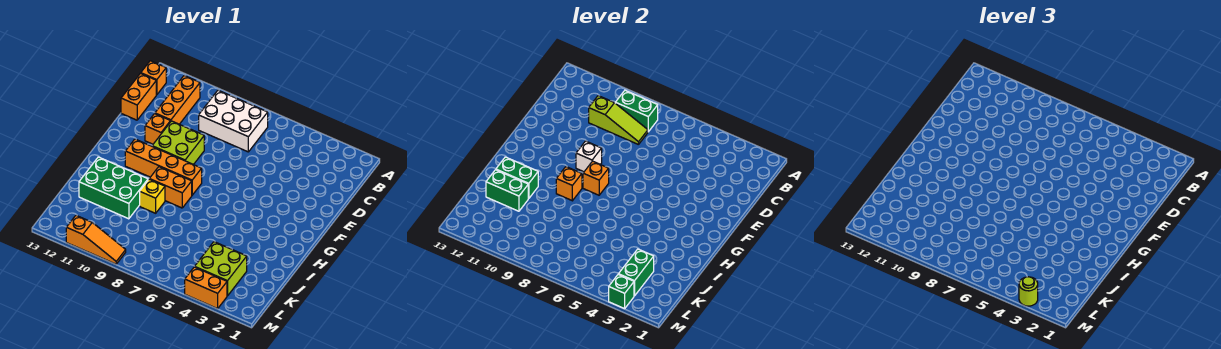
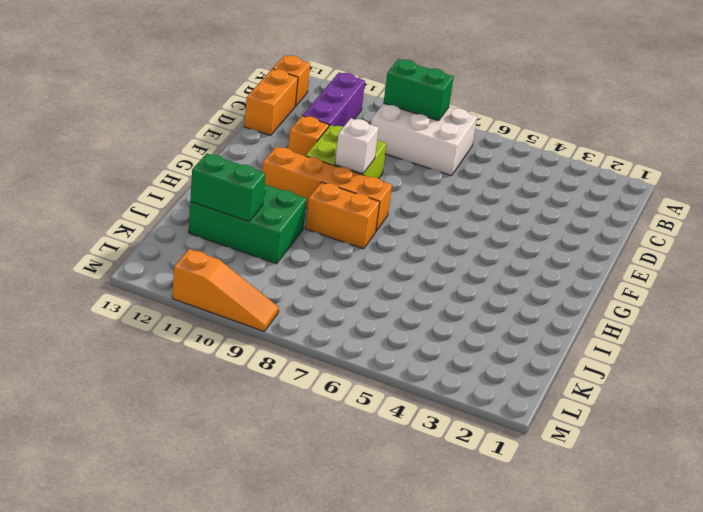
purple brick B11:D11 level 1 -> orange brick B11:D11 level 1
none -> yellow brick I9 level 1
none -> lime brick K3:L4 level 1
none -> orange brick M3:M4 level 1

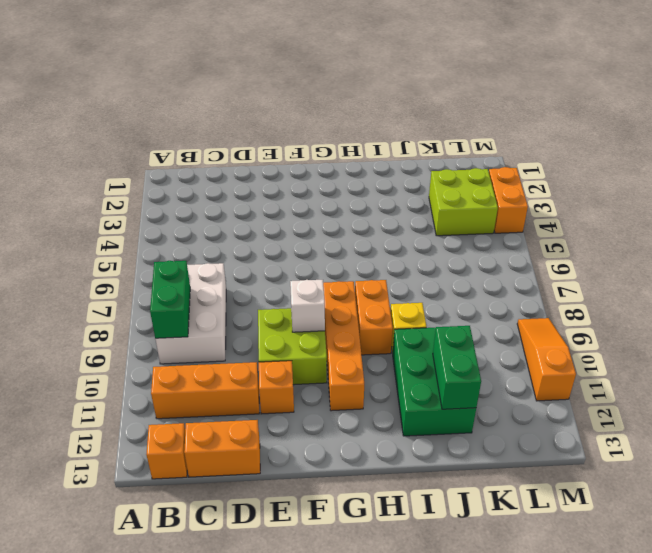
none -> lime slope C8:C10 level 2 top 10
none -> orange brick G8 level 2
none -> orange brick H9 level 2

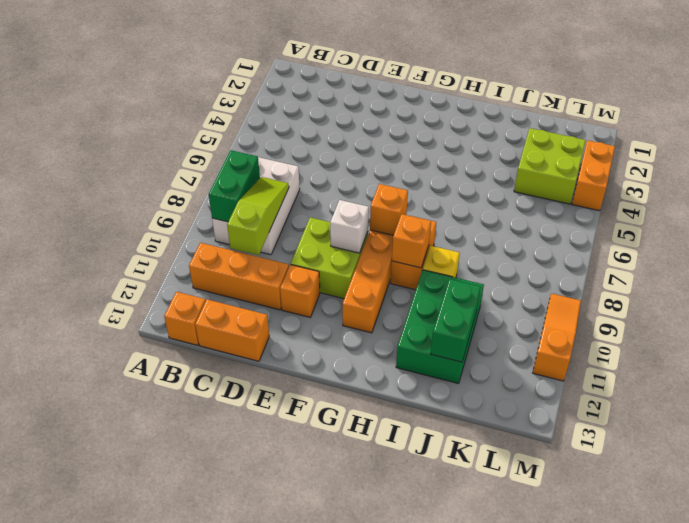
none -> green brick I11:I12 level 2
none -> green brick K3:L3 level 2
none -> green brick M3 level 2

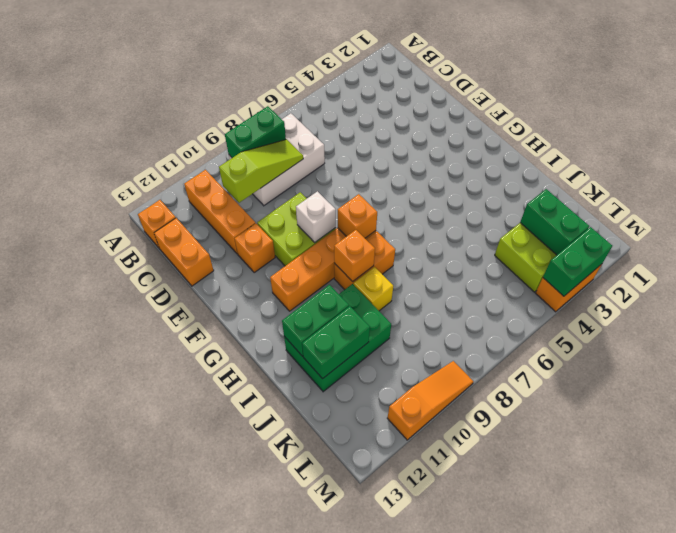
green brick M3:M4 level 2 -> green brick M3 level 2
none -> lime round brick M3 level 3

